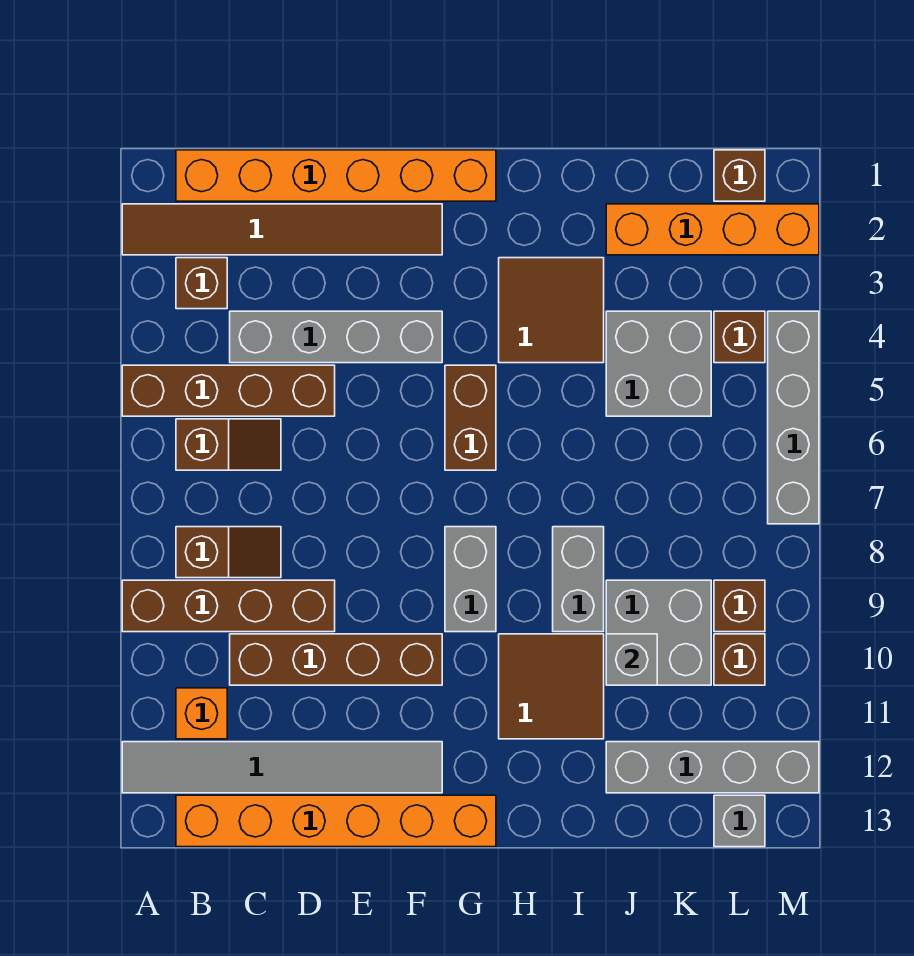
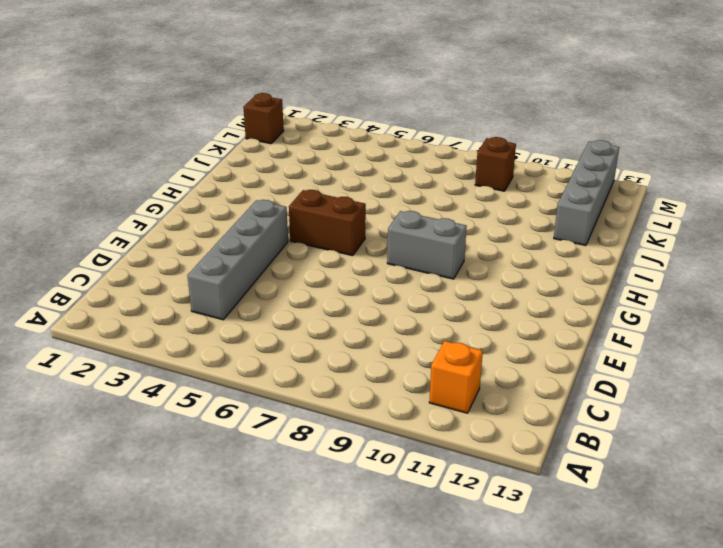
none -> brown tile A2:F2 level 1
none -> brown brick A5:D5 level 1
none -> brown brick A9:D9 level 1

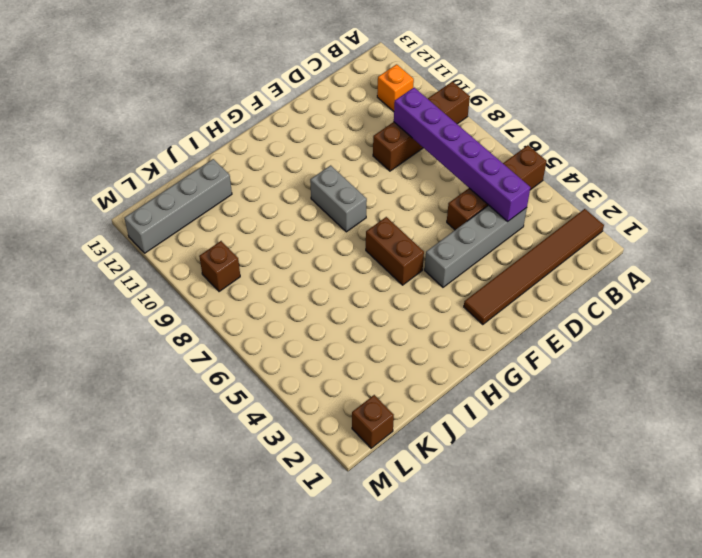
purple brick C4:C9 level 2 -> none
none -> grey tile A12:F12 level 1
none -> orange brick B1:G1 level 1
none -> brown brick B3 level 1

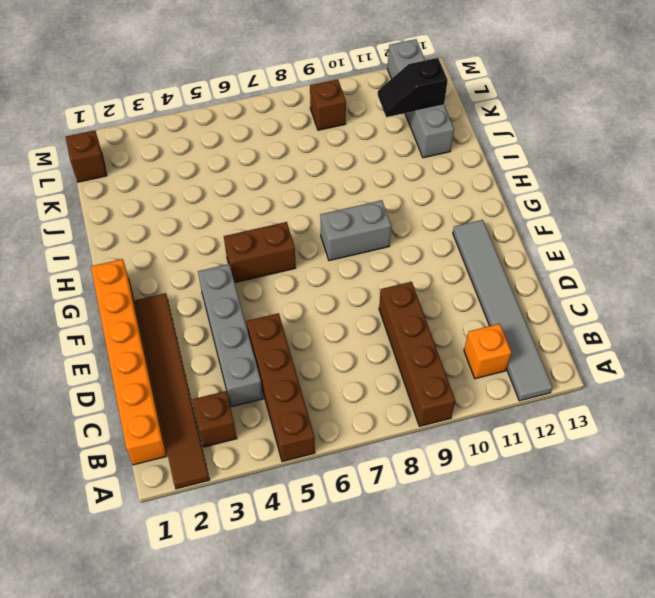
black slope K11:K12 level 2 top 12 -> none
none -> brown slope B6:C6 level 1 top B
none -> brown slope B8:C8 level 1 top B
none -> orange brick B13:G13 level 1

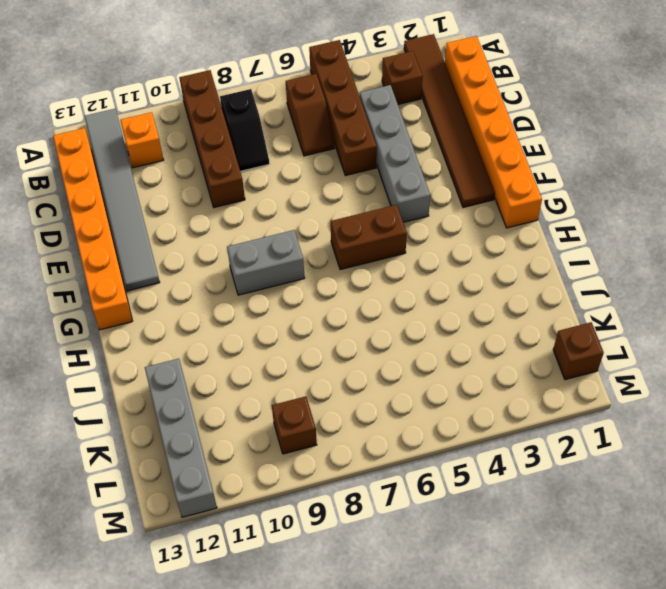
black slope B8:C8 level 1 top B -> brown slope B8:C8 level 1 top B
none -> brown brick C10:F10 level 1
none -> brown tile H3:I4 level 1
none -> brown tile H10:I11 level 1

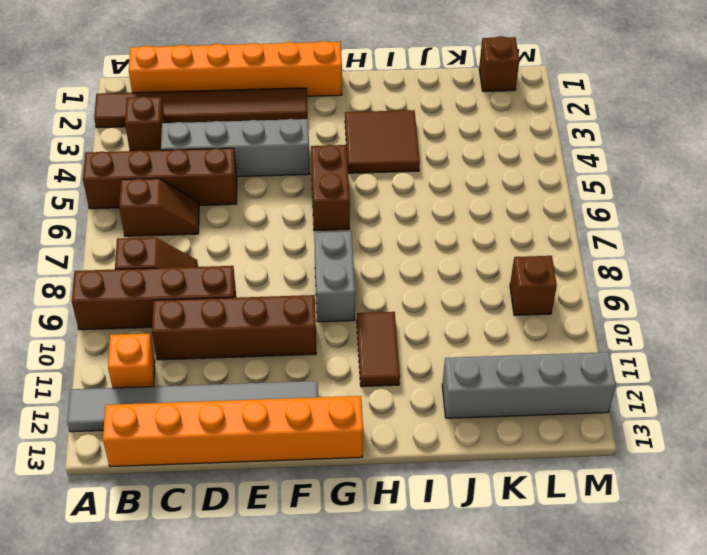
brown tile H10:H11 level 1 -> brown tile H10:I11 level 1
none -> grey brick I8:I9 level 1
none -> orange brick J2:M2 level 1
none -> grey brick J4:K5 level 1

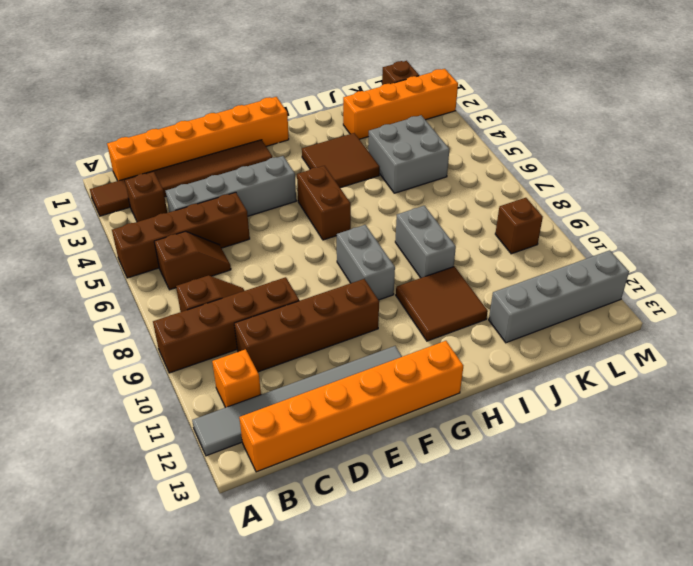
none -> grey brick J9:K10 level 1
none -> brown brick L4 level 1
none -> brown brick L10 level 1

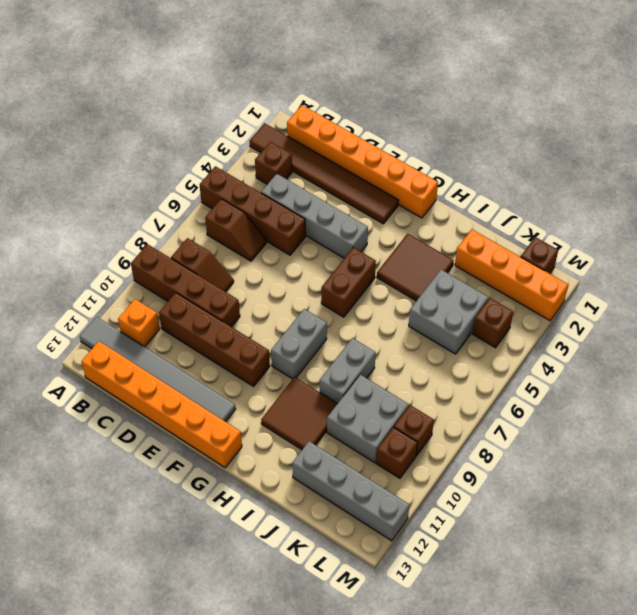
none -> grey brick L13 level 1
none -> grey brick M4:M7 level 1
none -> grey brick J10 level 2

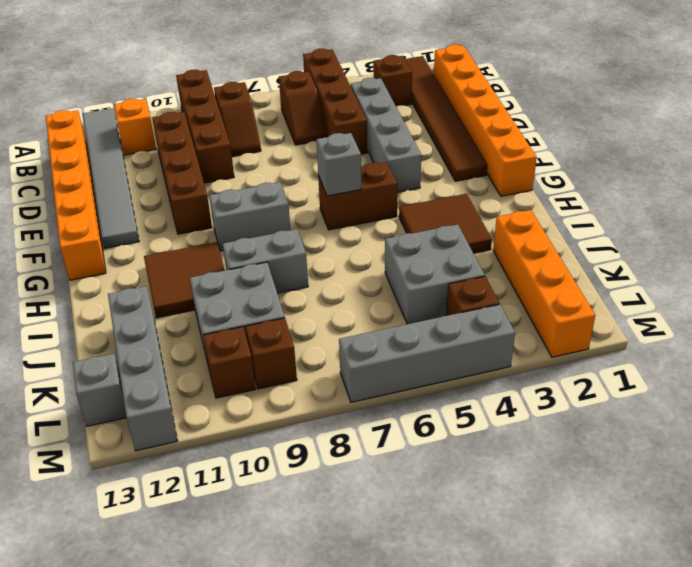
grey brick G6 level 2 -> grey brick J10 level 2
none -> brown brick L1 level 1

